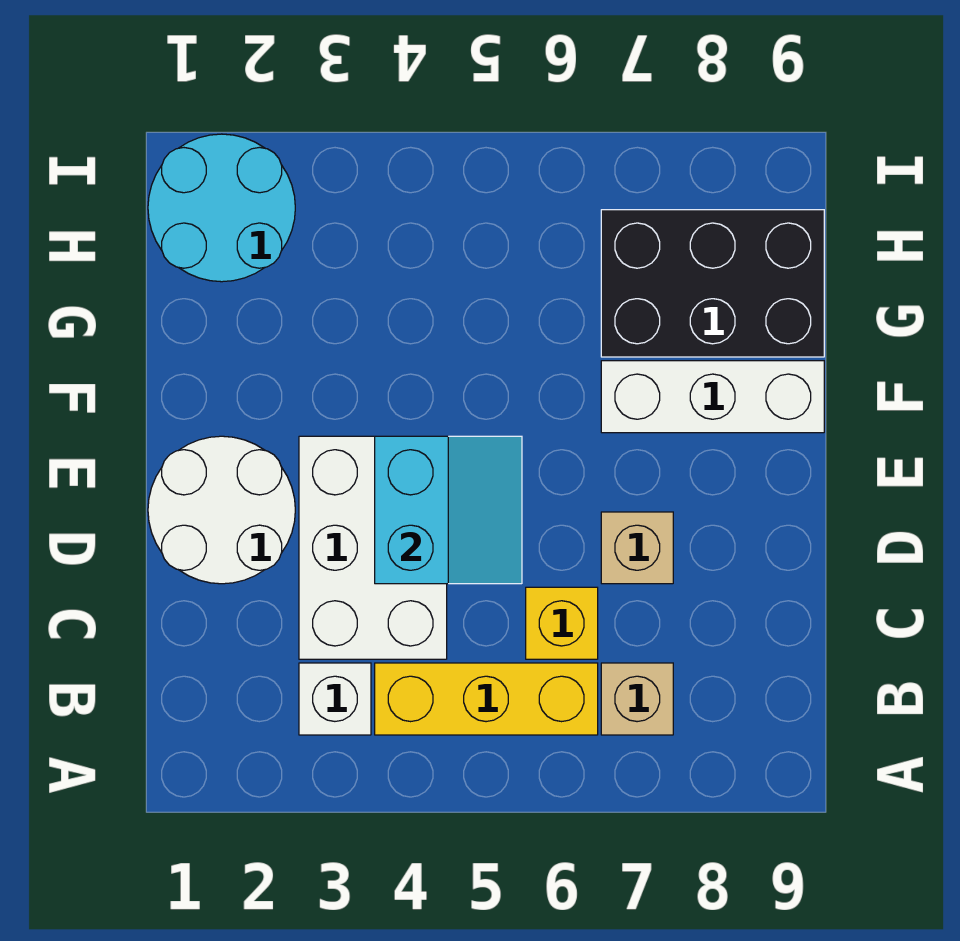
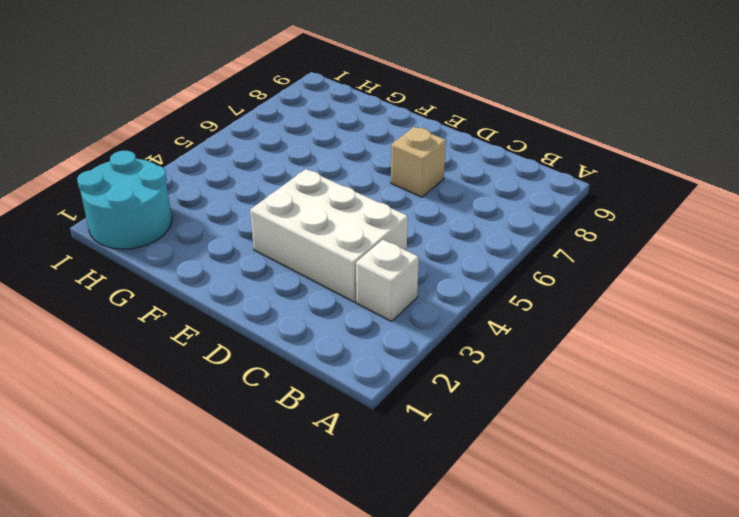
none -> yellow brick B4:B6 level 1
none -> tan brick B7 level 1

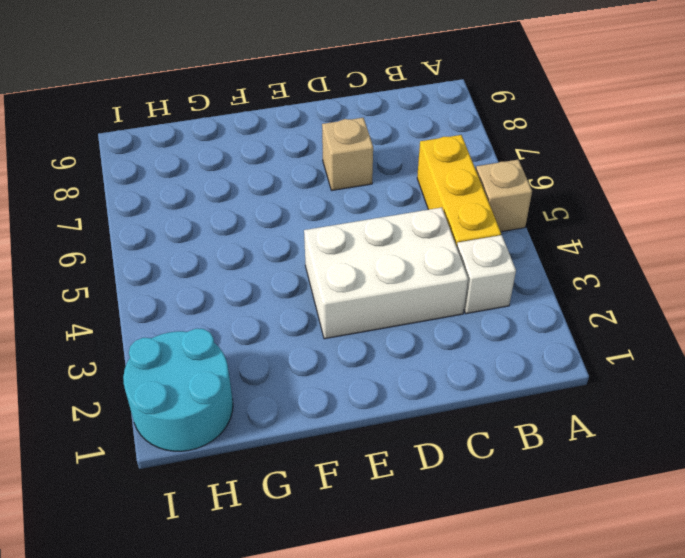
tan brick A5 level 1 -> tan brick B7 level 1
none -> yellow brick C6 level 1
none -> white round brick D1:E2 level 1

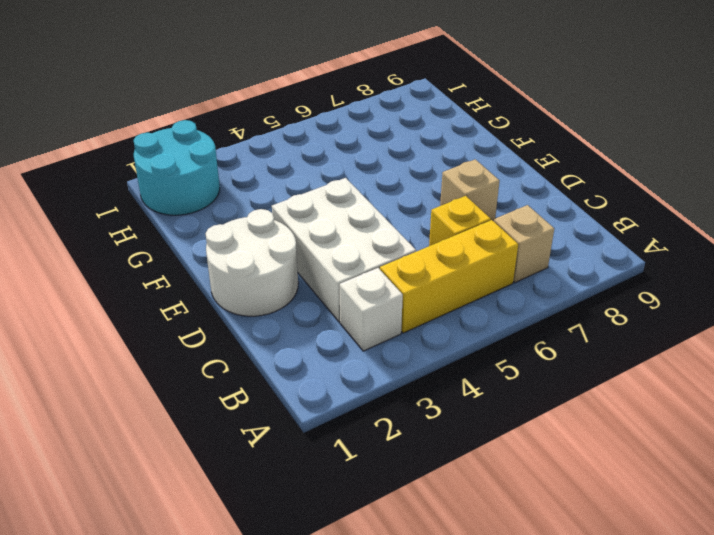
none -> white brick F7:F9 level 1
none -> black brick G7:H9 level 1

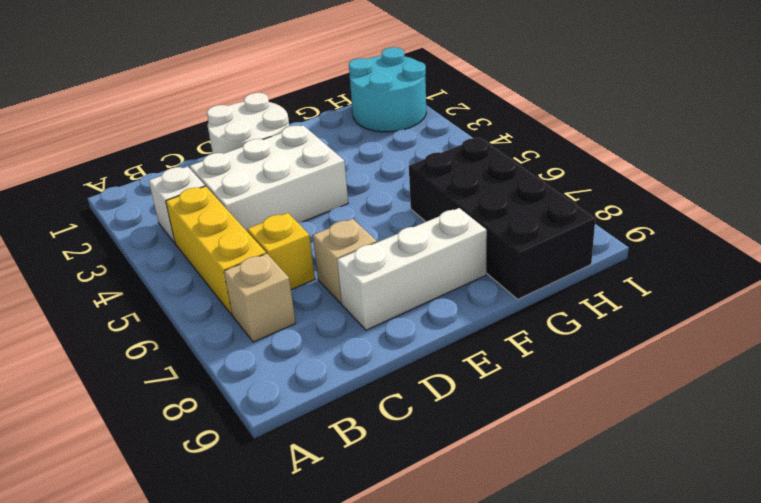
white brick D8:F8 level 1 -> white brick F7:F9 level 1
black brick G6:H9 level 1 -> black brick G7:H9 level 1
none -> cyan slope D4:E5 level 2 top 4

